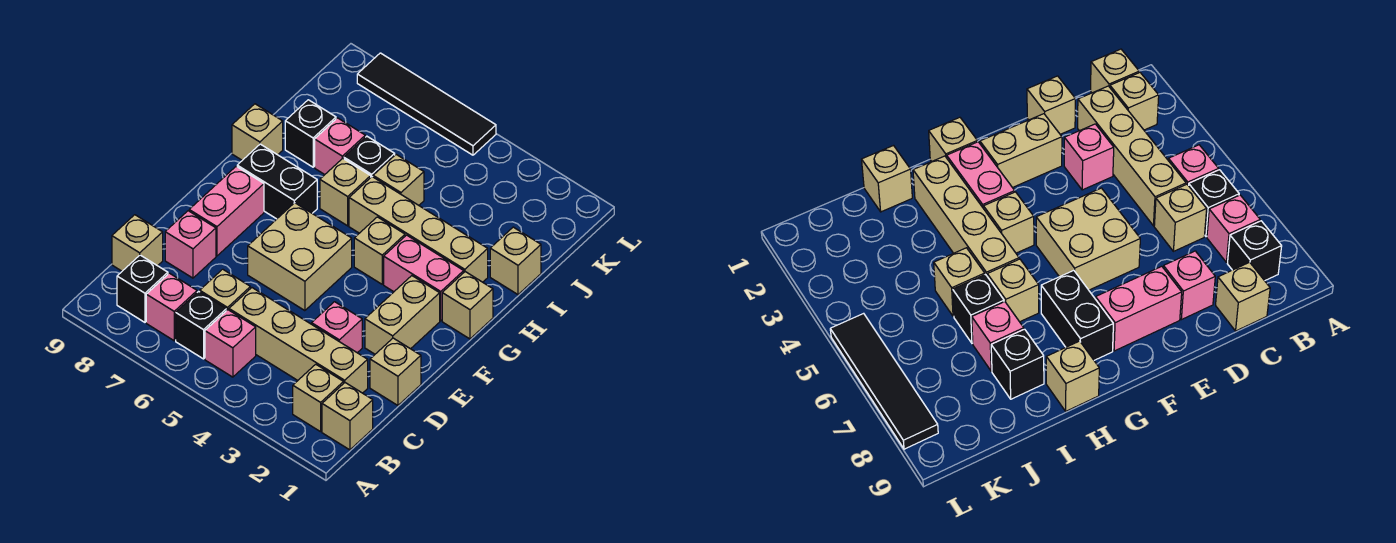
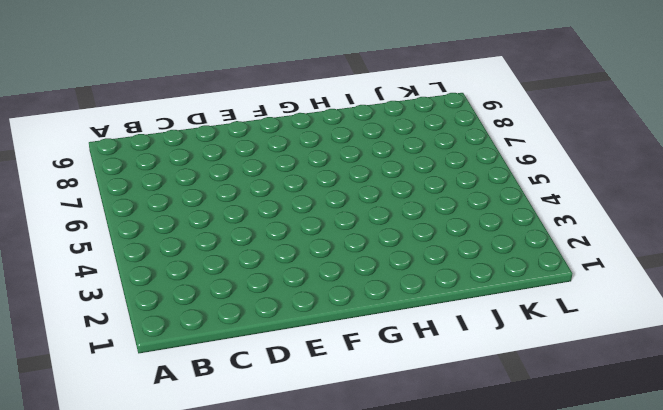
none -> tan brick B1 level 1
none -> tan brick B2 level 1
none -> pink brick B5 level 1

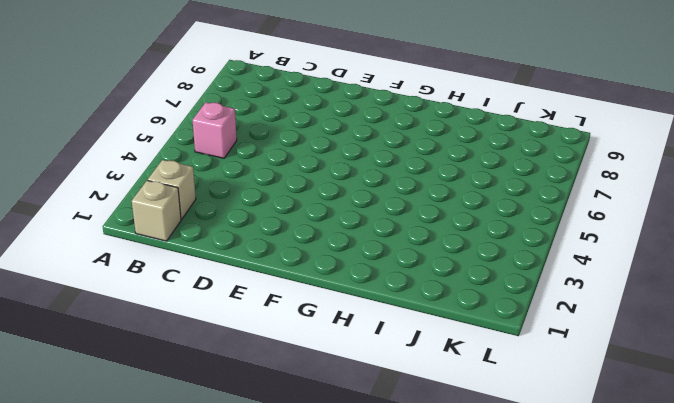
none -> black brick B6 level 1
none -> pink brick B7 level 1
none -> black brick B8 level 1

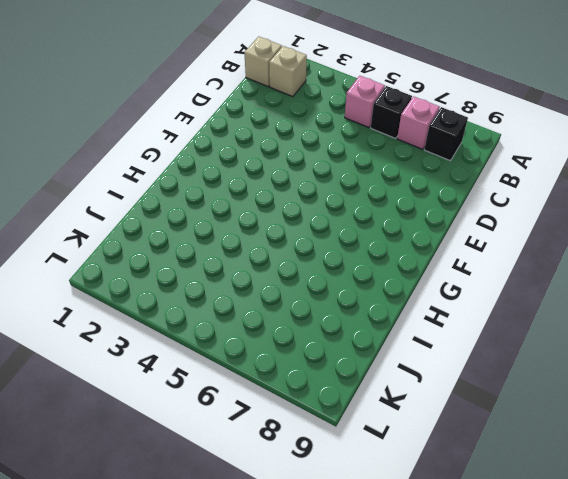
none -> tan brick C2:C5 level 1
none -> tan brick C6 level 1
none -> tan brick C9 level 1

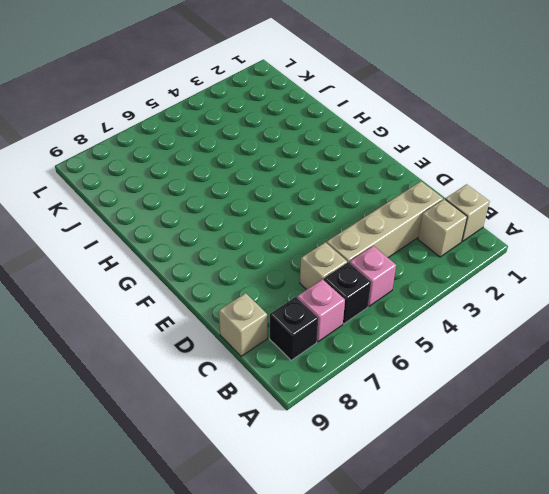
none -> tan brick D1 level 1
none -> pink brick D3 level 1
none -> pink brick D8 level 1

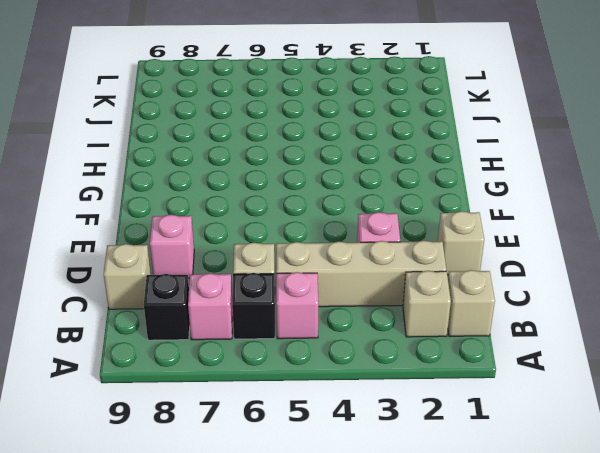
none -> tan brick E2:F2 level 1
none -> tan brick E5:F6 level 1
none -> pink brick E8:F8 level 1

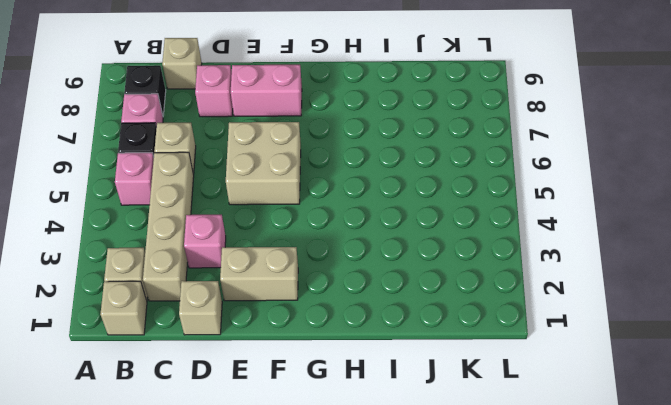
none -> tan brick G1 level 1
none -> pink brick G2:G3 level 1
none -> tan brick G4 level 1

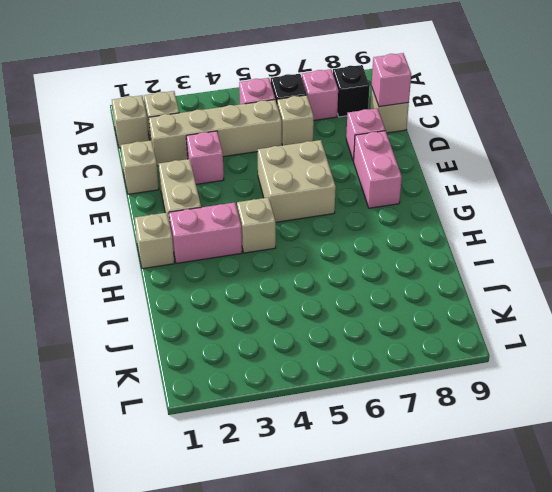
pink brick C9 level 2 -> pink brick I7 level 1
none -> black brick G7:G8 level 1
none -> tan brick H2:H5 level 1
none -> tan brick H6 level 1

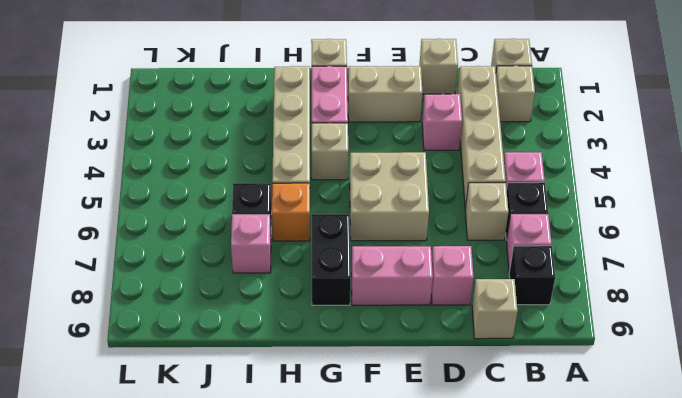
orange brick H6 level 1 -> tan brick H6 level 1
none -> tan brick H9 level 1
none -> tan brick I1 level 1
none -> tan brick I5 level 1

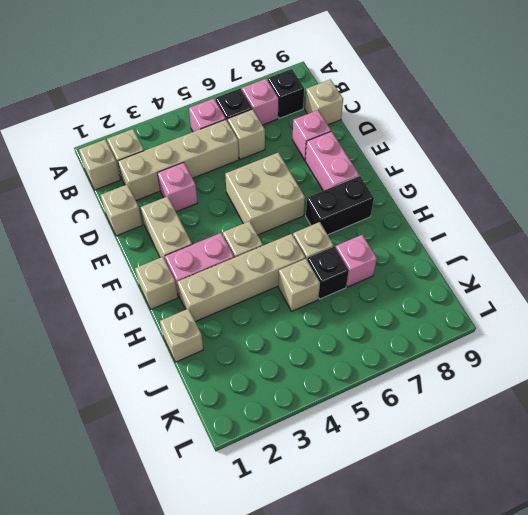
none -> tan brick H9 level 1
none -> black brick I8 level 1
none -> black tile L5:L8 level 1

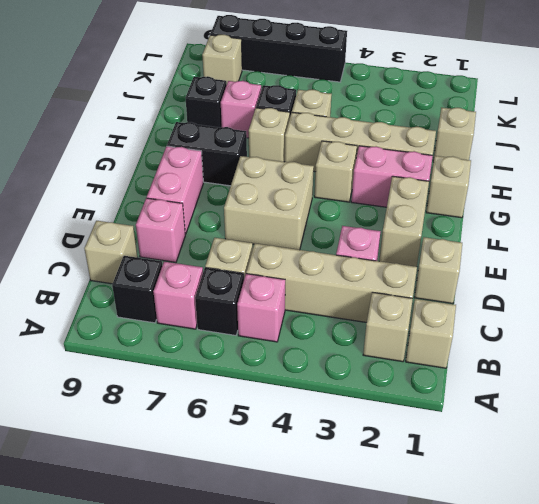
tan brick K8 level 1 -> tan brick H9 level 1
black brick L5:L8 level 1 -> black tile L5:L8 level 1

